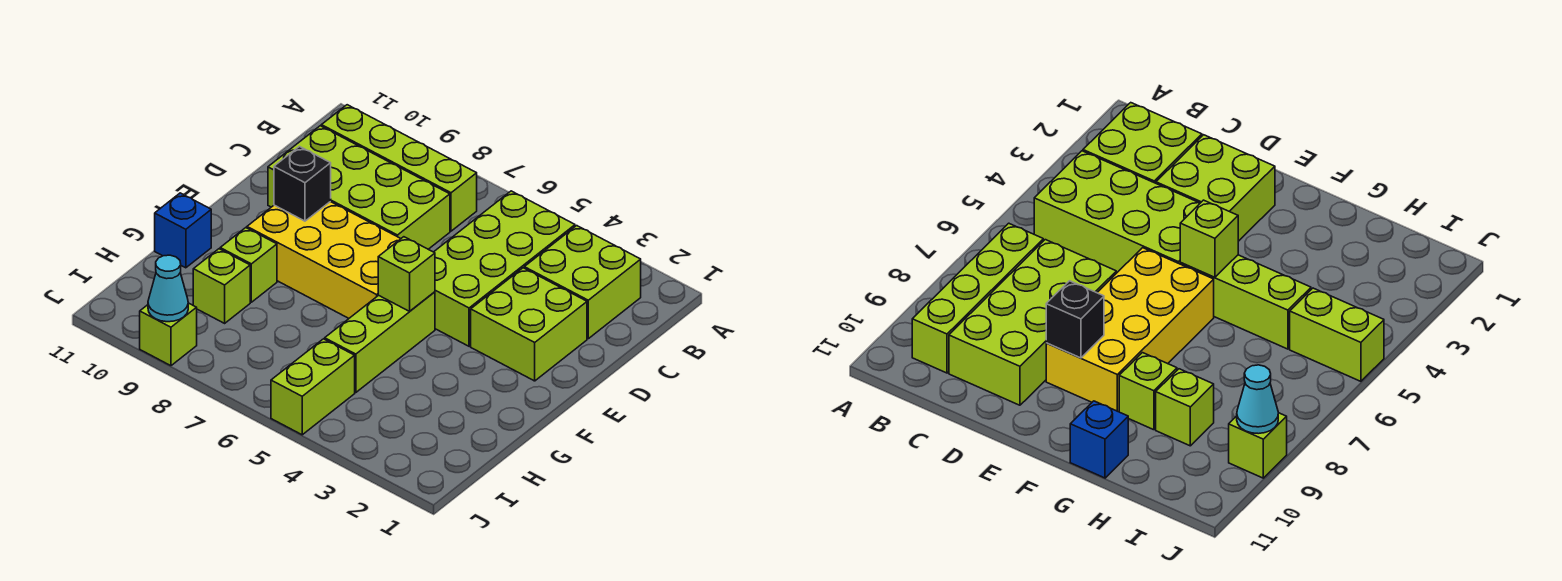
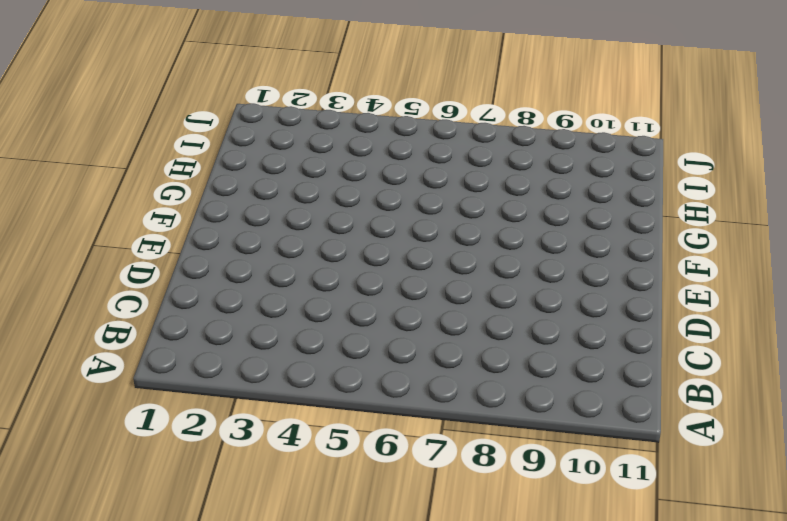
none -> lime brick B2:C3 level 1
none -> lime brick B4:E5 level 1
none -> lime brick B7:B10 level 1

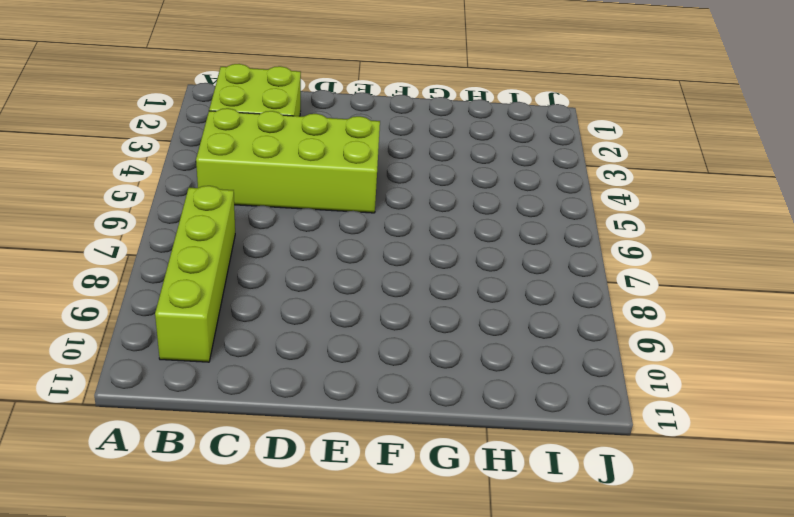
none -> lime brick C7:D10 level 1
none -> lime brick D2:E3 level 1
none -> yellow brick E6:F9 level 1

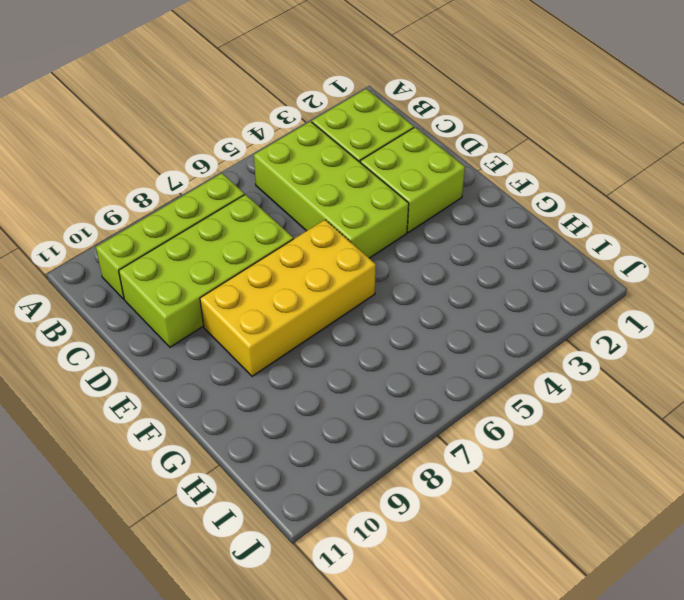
none -> lime brick F5:H5 level 1
none -> lime brick G9 level 1
none -> blue brick G11 level 1

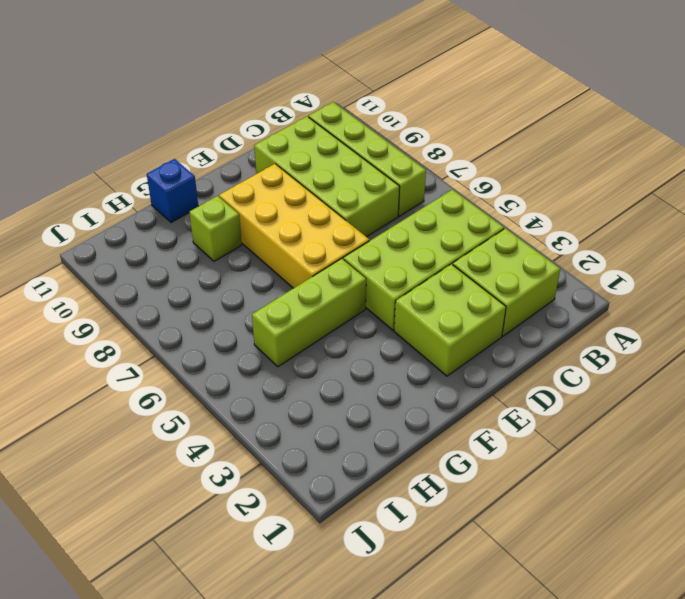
none -> lime brick H9 level 1
none -> lime brick I5:J5 level 1
none -> lime brick J9 level 1

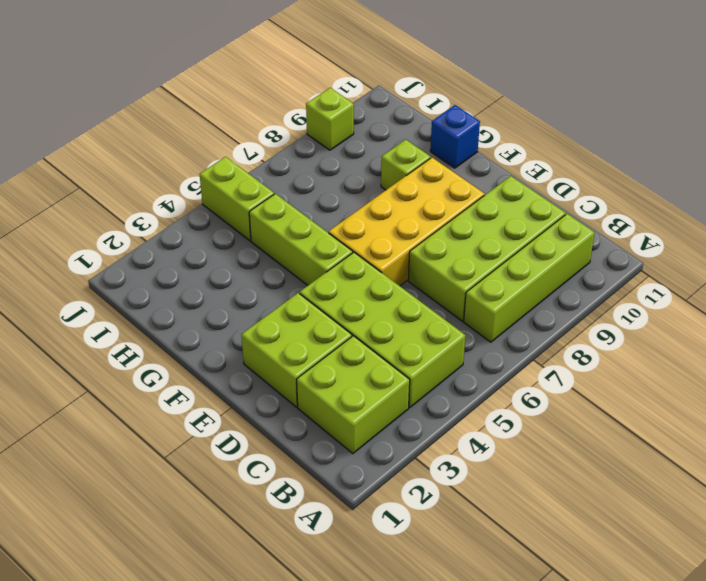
none -> lime brick H9 level 1
none -> black brick E9 level 2
none -> lime brick F5 level 2

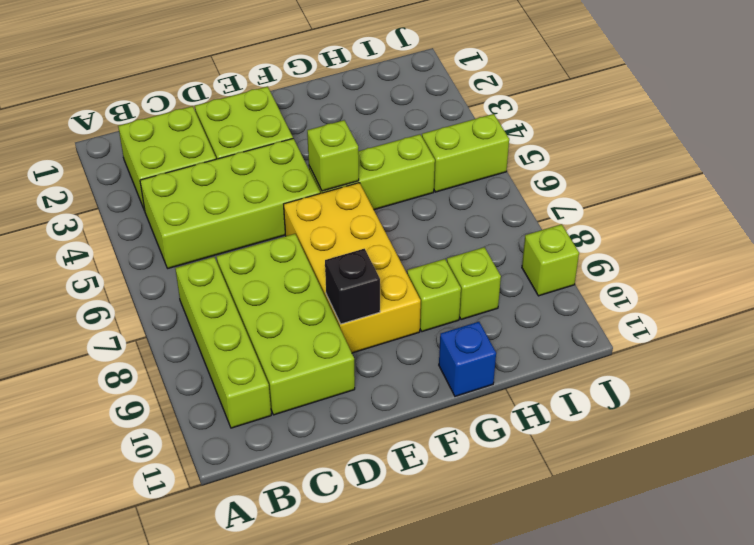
none -> cyan cone J9 level 2

